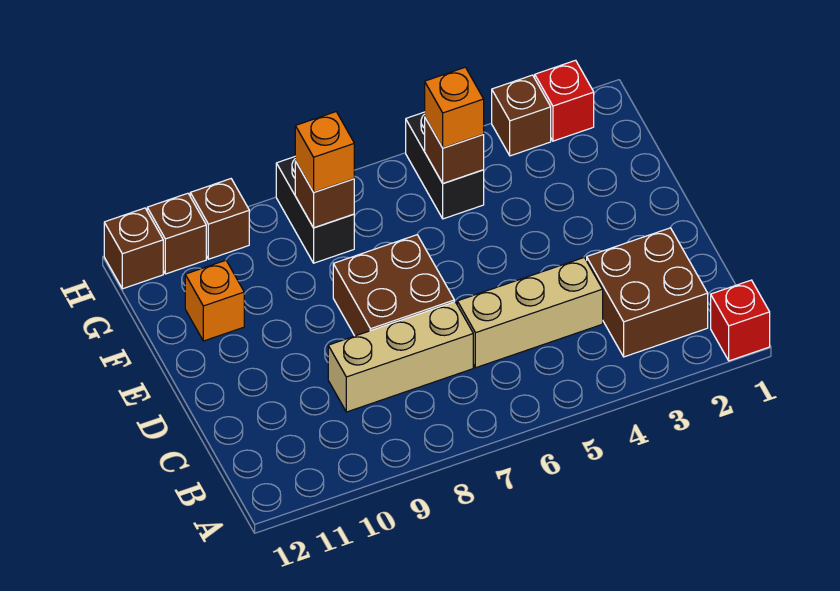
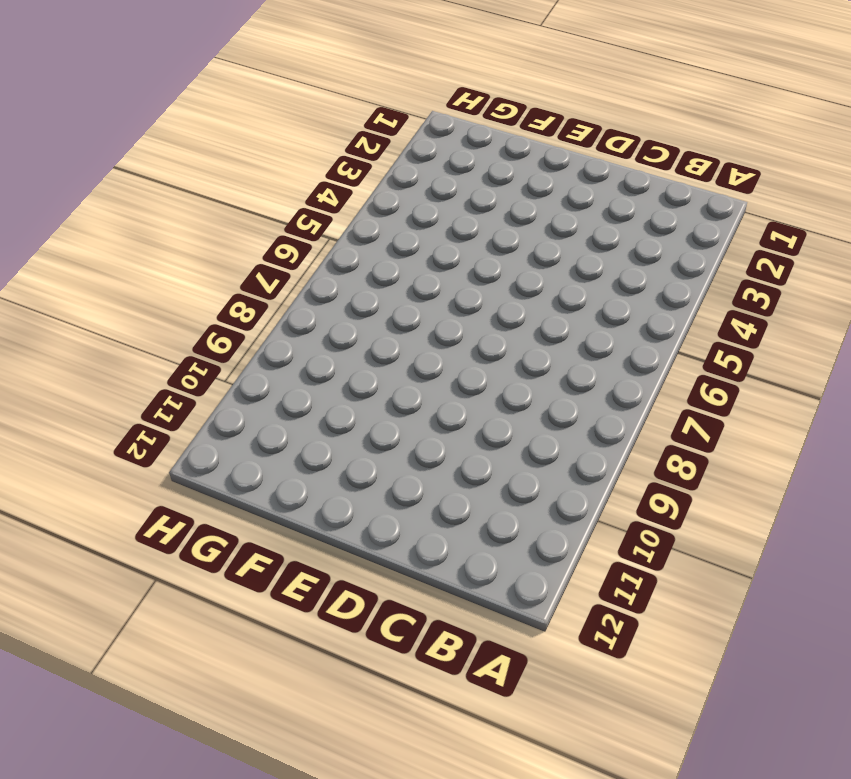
none -> red brick A1 level 1
none -> brown brick B2:C3 level 1
none -> tan brick C4:C6 level 1

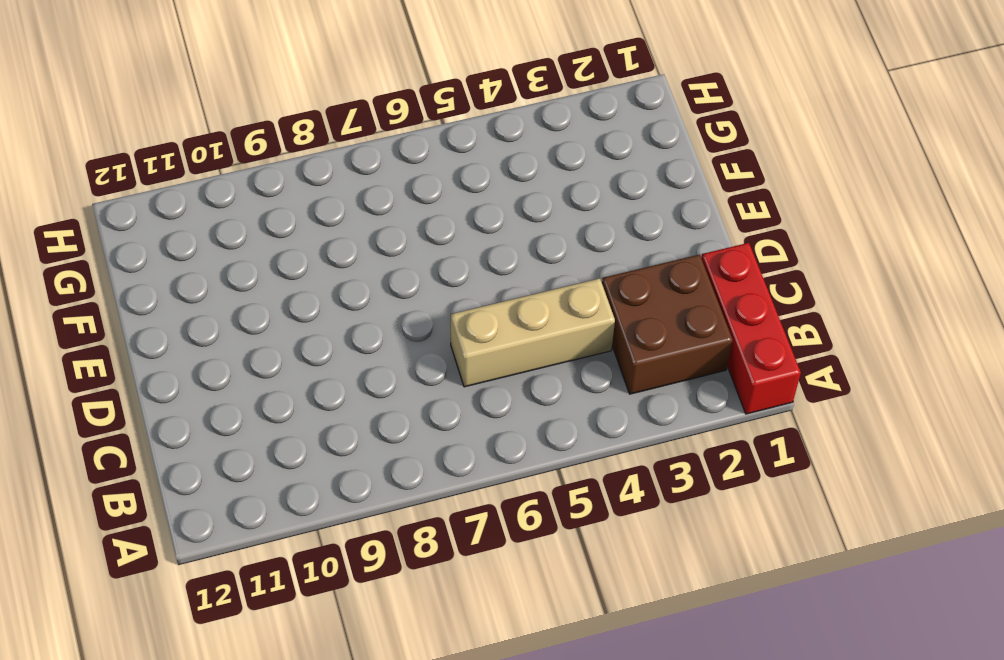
red brick A1:C1 level 1 -> red brick A1 level 1
none -> tan brick C7:C9 level 1
none -> brown brick D7:E8 level 1
none -> orange brick F11 level 1

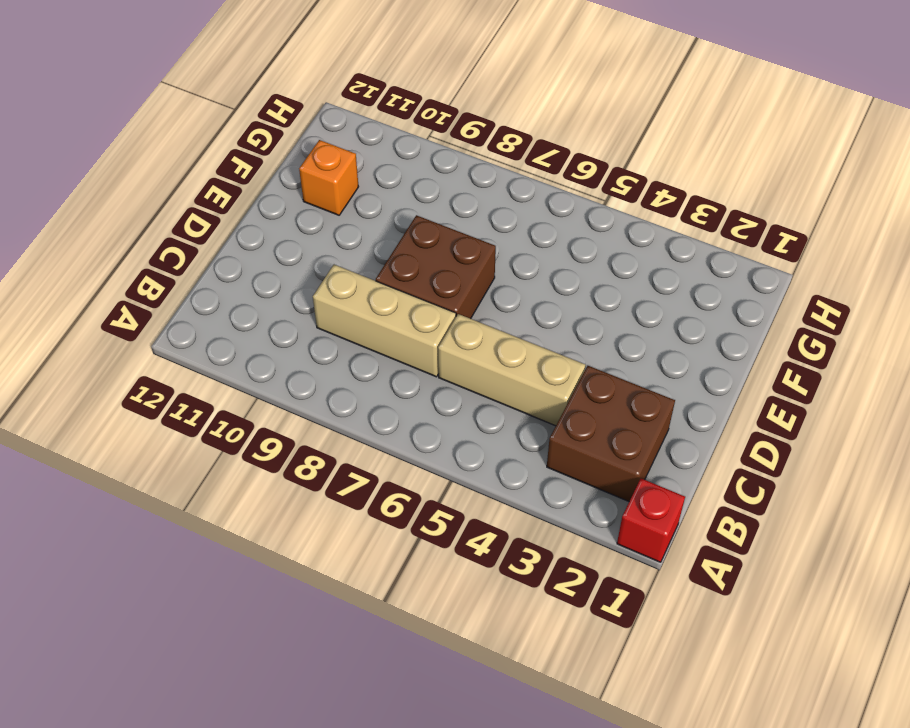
none -> black brick G5:H5 level 1
none -> black brick G8:H8 level 1
none -> red brick H2 level 1

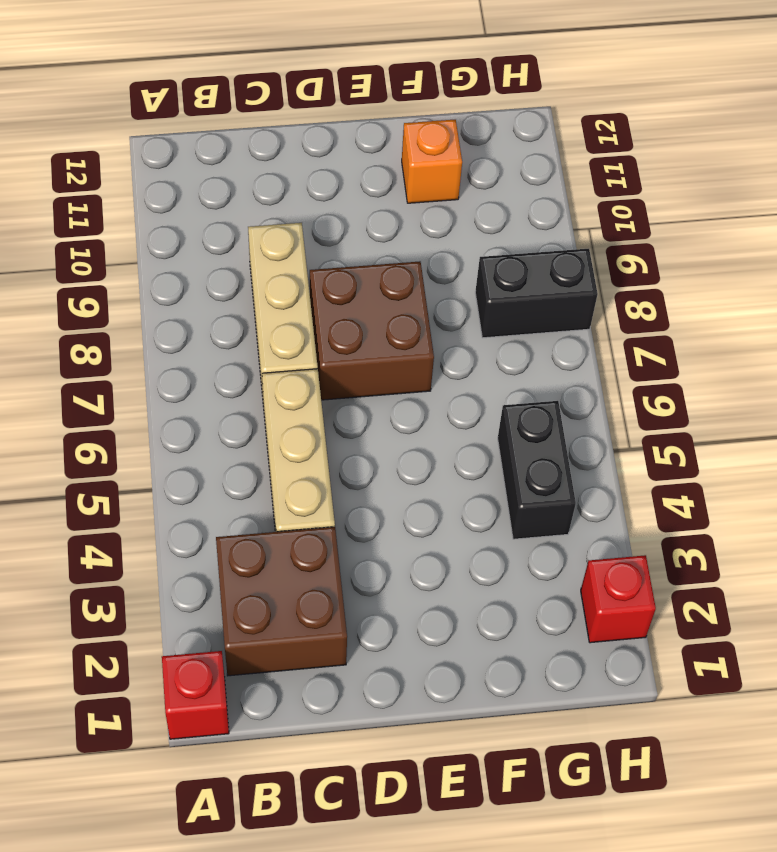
black brick G4:G5 level 1 -> black brick G5:H5 level 1
none -> brown brick H3 level 1
none -> brown brick H10 level 1
none -> brown brick H11 level 1

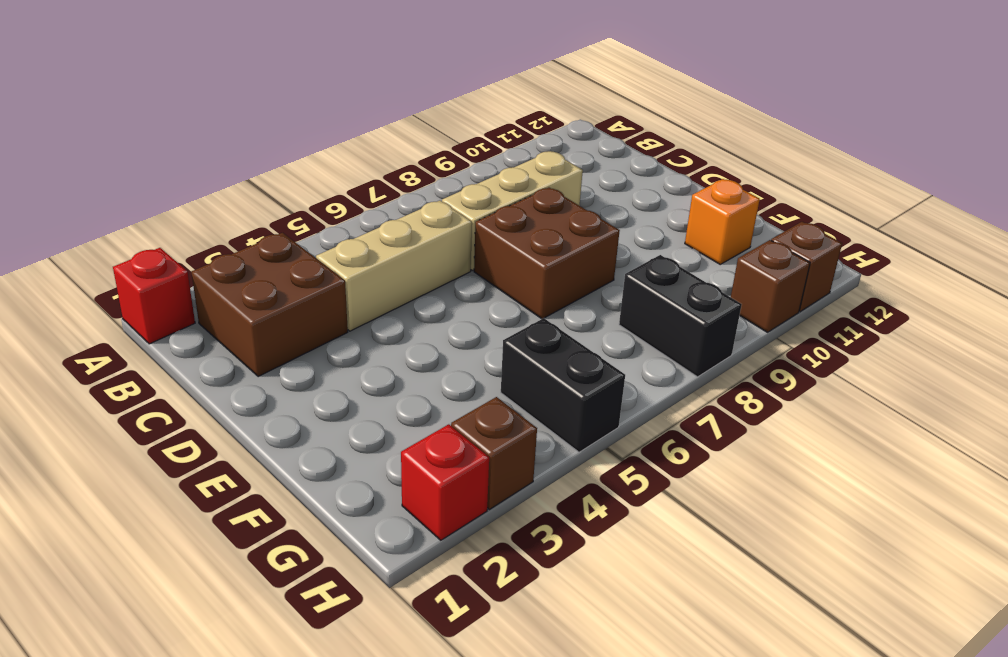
none -> brown brick H12 level 1
none -> brown brick G5 level 2
none -> brown brick G8 level 2

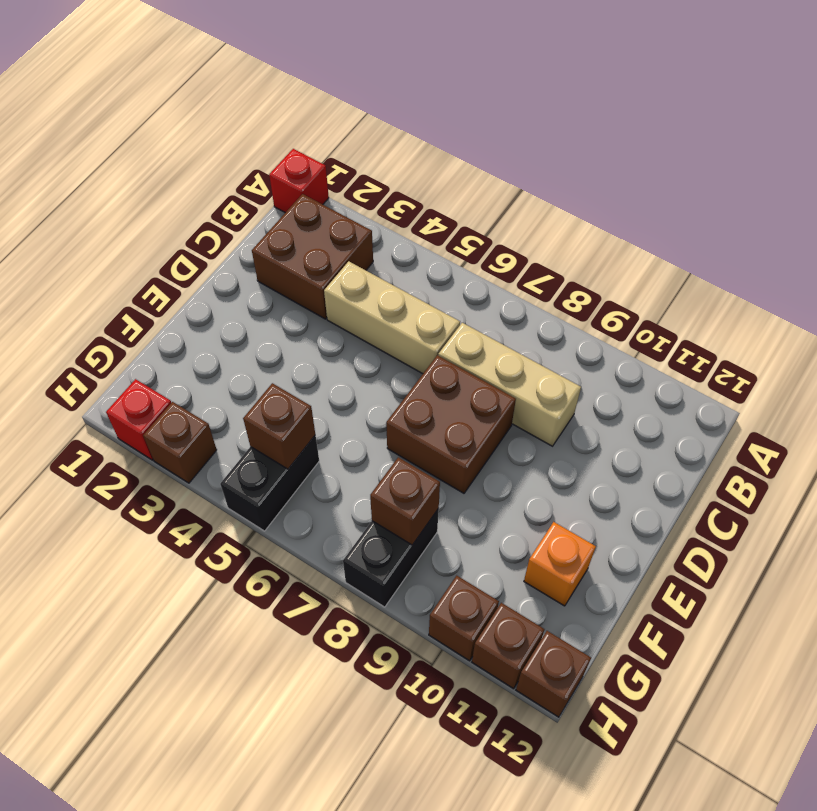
none -> orange brick G5 level 3
none -> orange brick G8 level 3

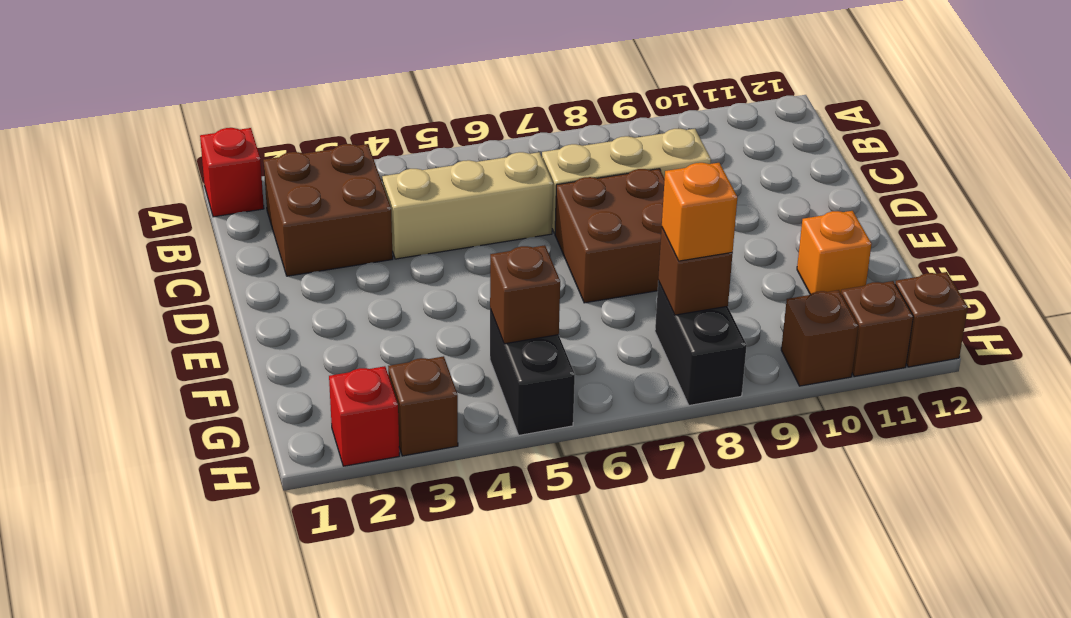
none -> orange brick G5 level 3

